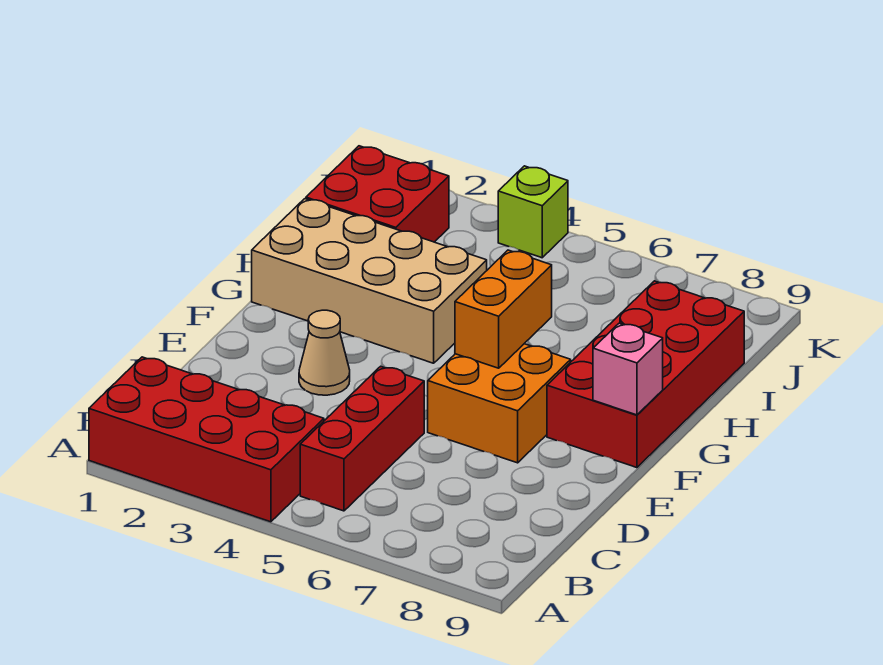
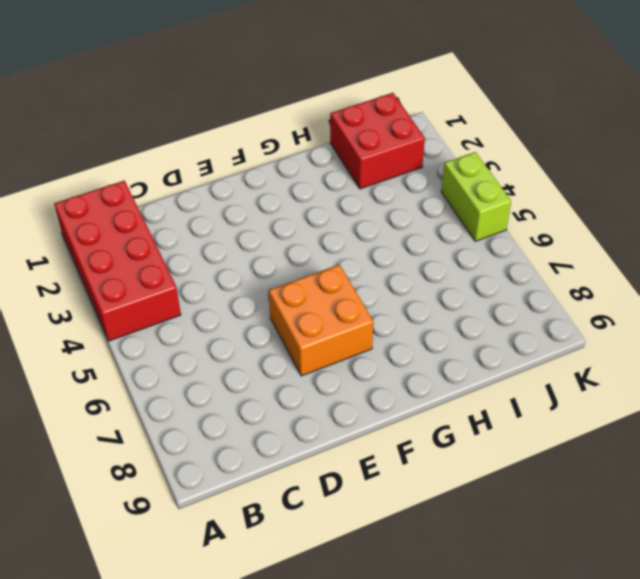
lime brick K4:K5 level 1 -> lime brick K4 level 1
none -> red brick B5:D5 level 1
none -> tan cone E3 level 1

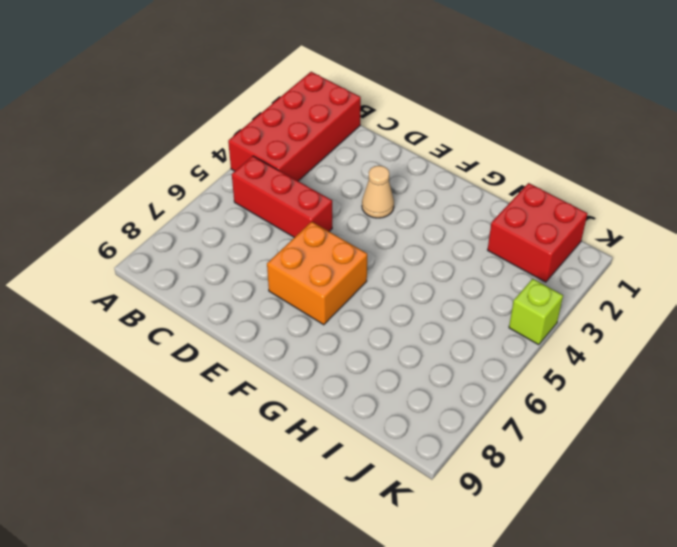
none -> red brick F8:I9 level 1
none -> tan brick G1:H4 level 1

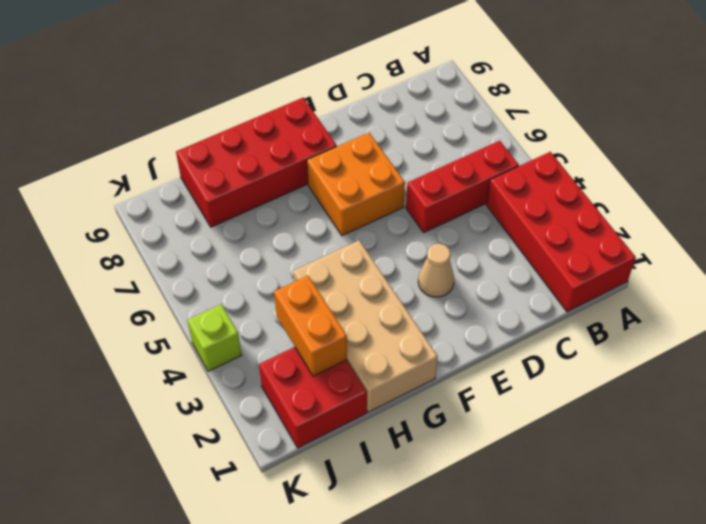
orange brick I2:I3 level 2 -> orange brick F6:G6 level 2
none -> pink brick F9 level 2

